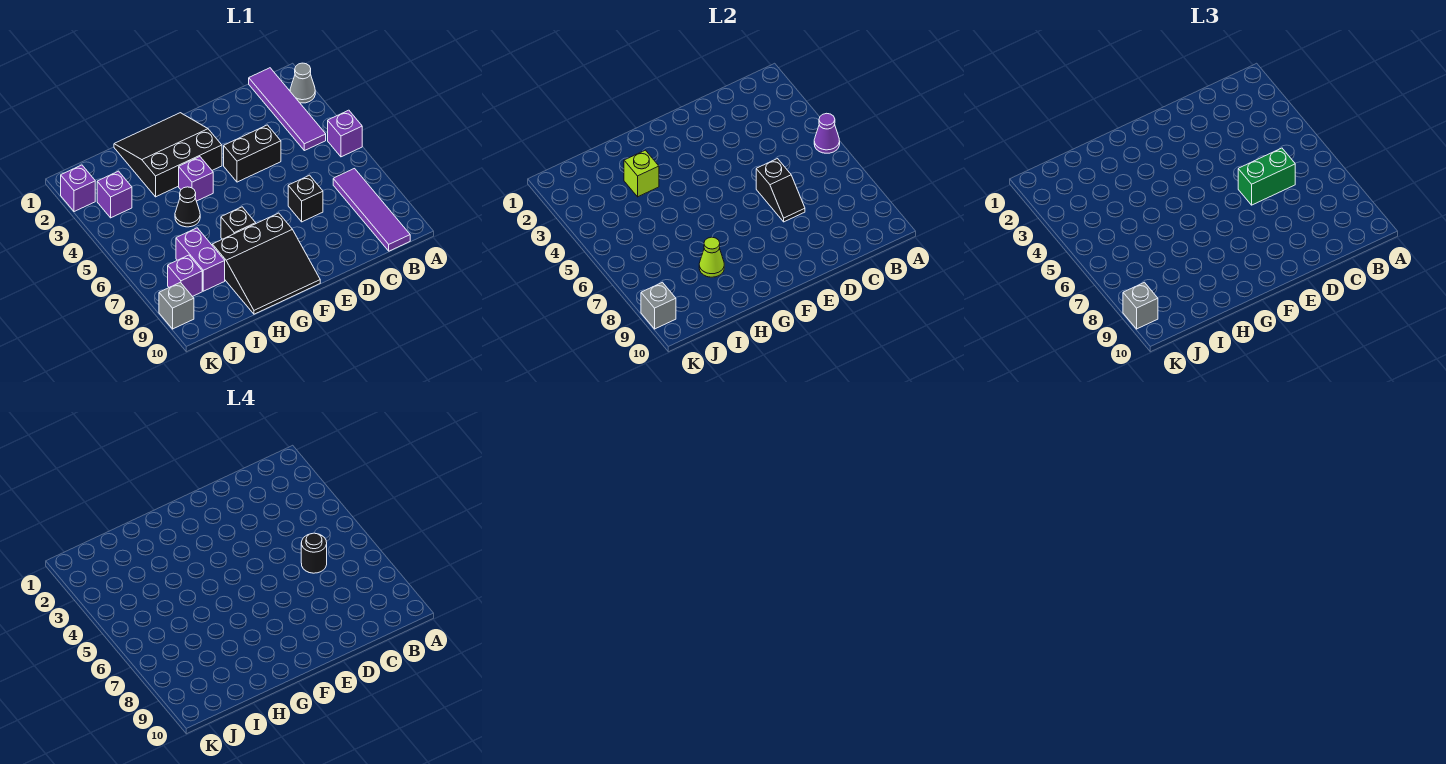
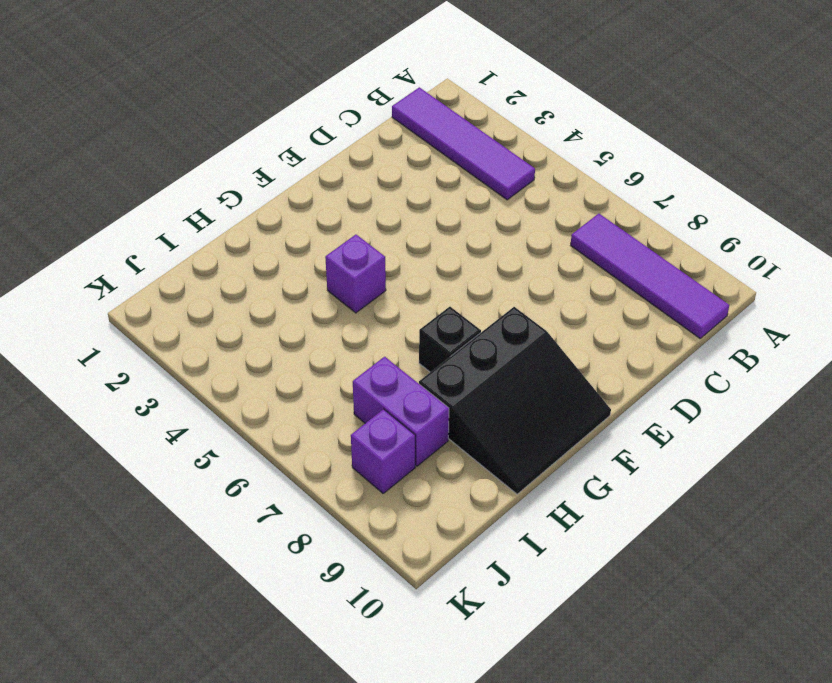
none -> grey cone A2 level 1
none -> purple brick A5 level 1
none -> black brick D4:E4 level 1

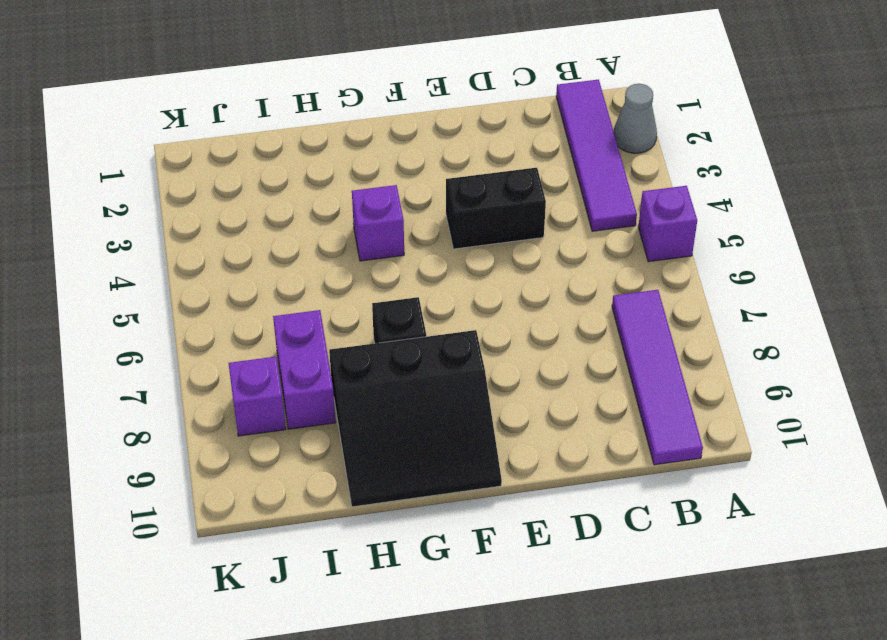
none -> black brick D7 level 1
none -> black slope F1:H3 level 1 top 3
none -> black cone H5 level 1

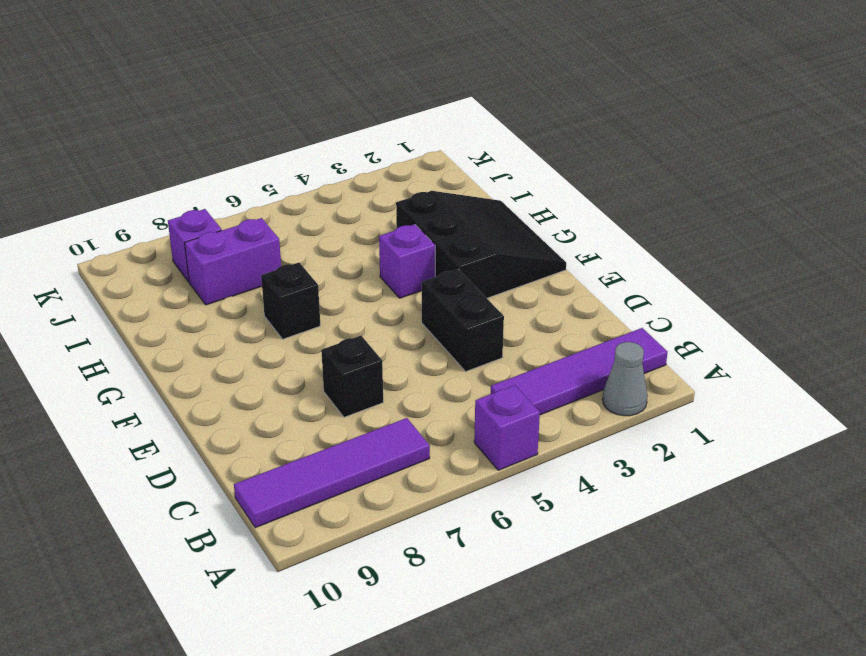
none -> black slope F8:H10 level 1 top 8
none -> black cone H5 level 1
none -> purple brick J3 level 1

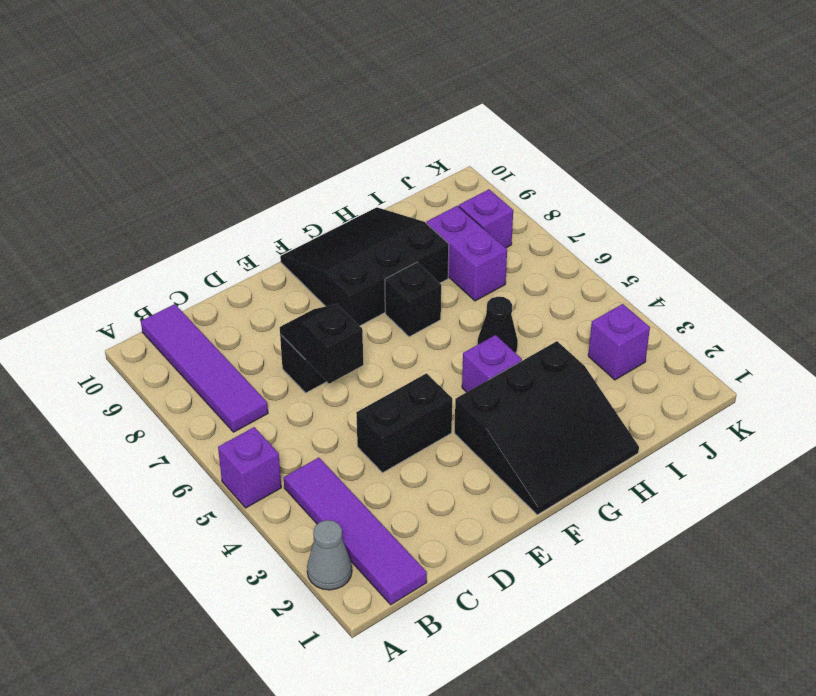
none -> purple brick K2 level 1
none -> grey brick K9 level 1
none -> purple cone A5 level 2

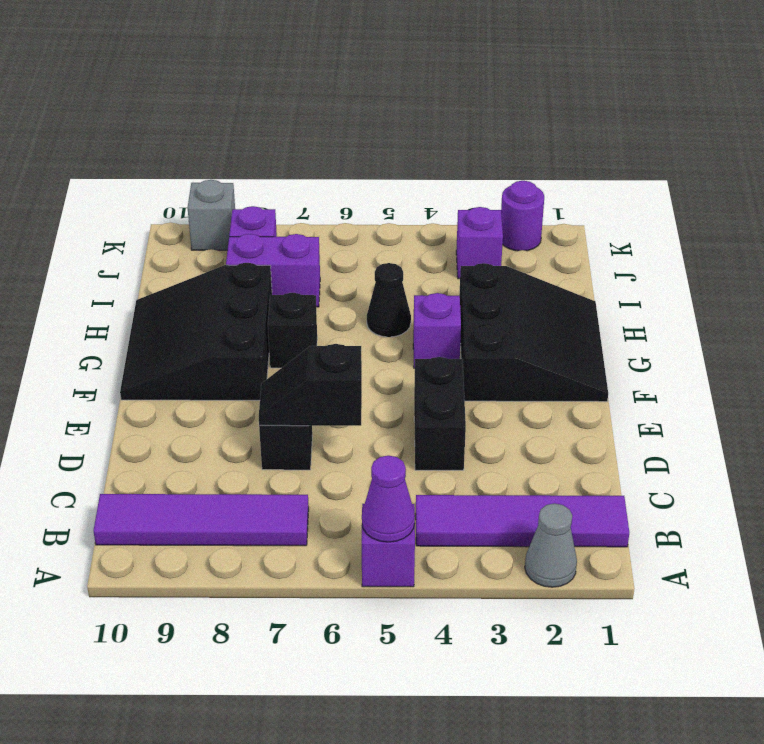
purple round brick K2 level 1 -> purple brick K2 level 1
none -> lime brick H3 level 2
none -> lime cone H8 level 2
none -> grey brick K9 level 2

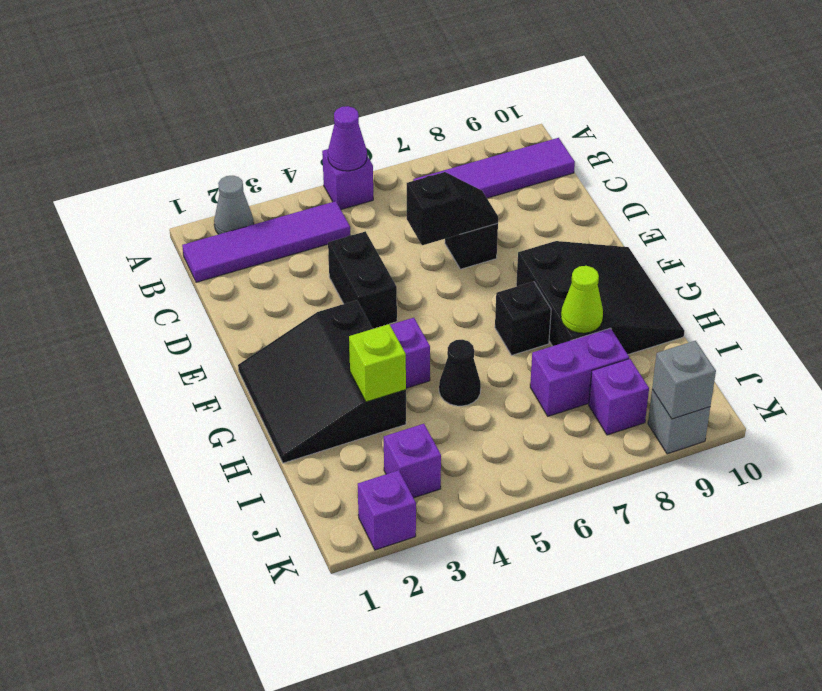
none -> green brick C6:D6 level 3
none -> grey brick K9 level 3
none -> black round brick C6 level 4

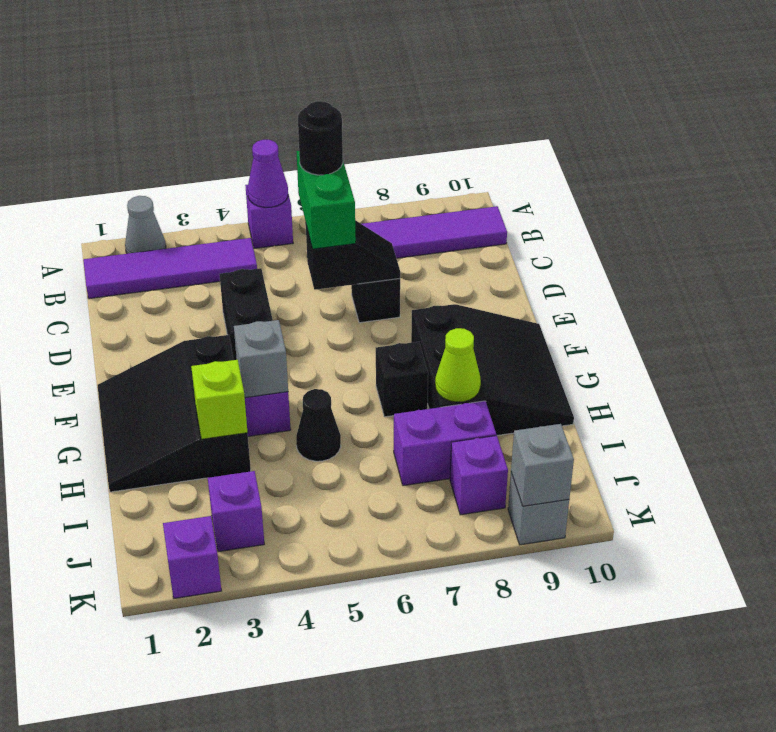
grey brick G4 level 2 -> grey brick K9 level 3

